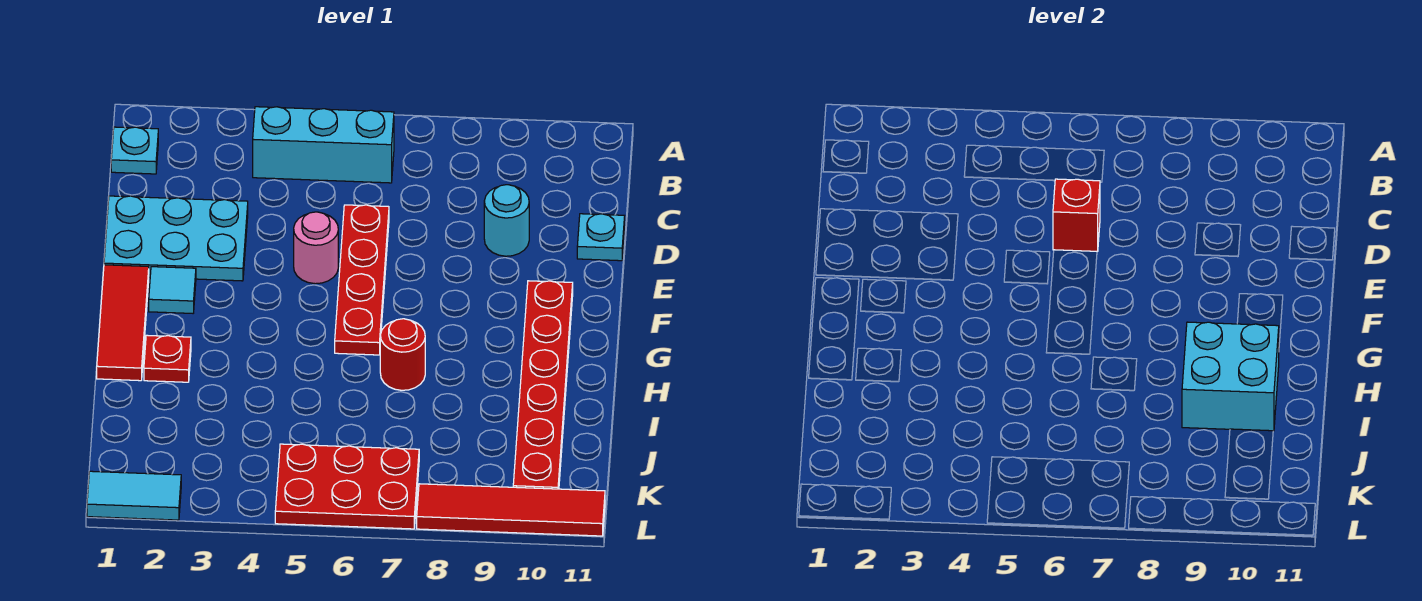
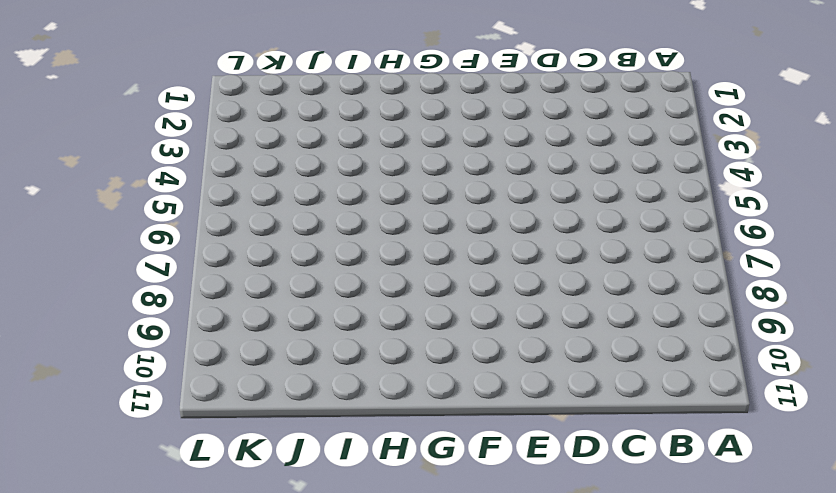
none -> cyan plate B1 level 1
none -> cyan brick B4:B6 level 1
none -> cyan plate D1:E3 level 1

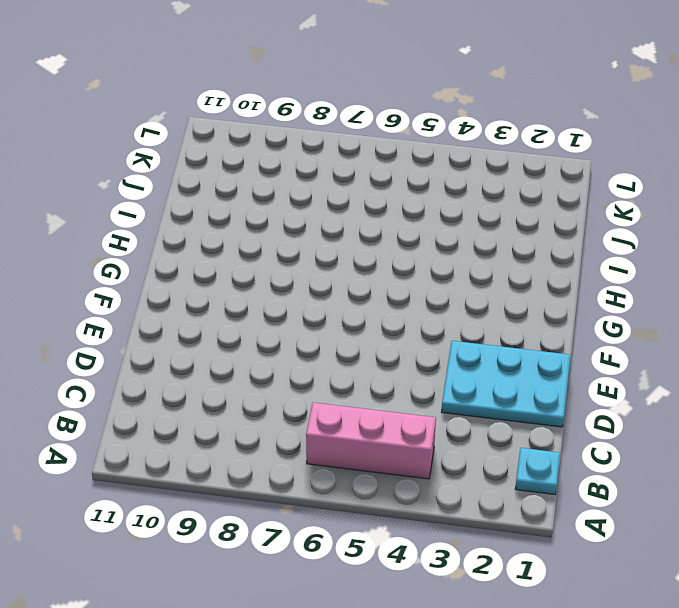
pink brick B4:B6 level 1 -> cyan brick B4:B6 level 1
none -> red plate D6:G6 level 1
none -> cyan round brick D9 level 1
none -> cyan plate D11 level 1

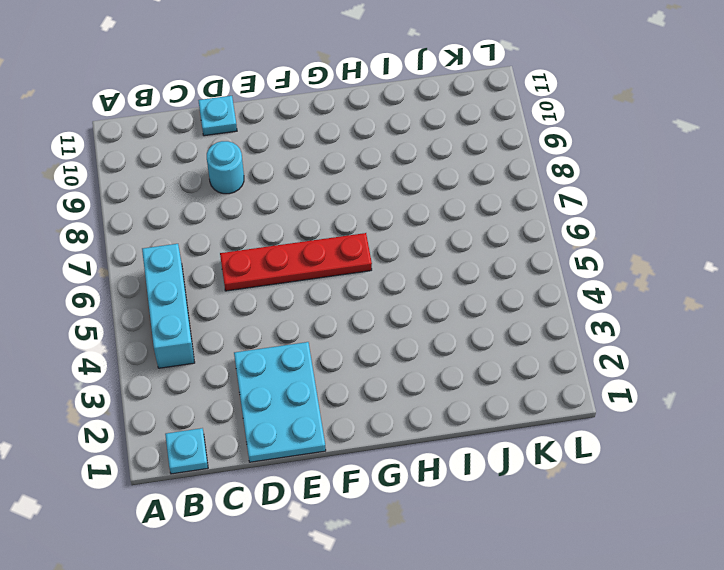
none -> pink round brick E5 level 1
none -> red tile F1:H1 level 1
none -> cyan tile F2 level 1

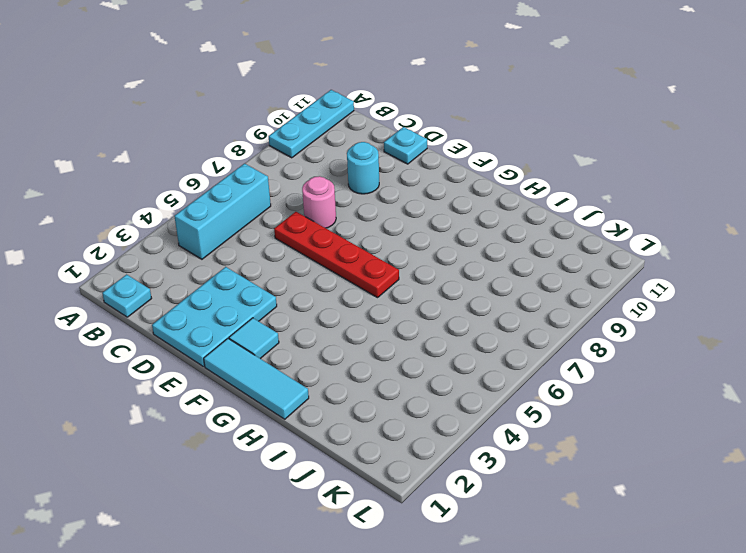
cyan plate A9:A11 level 1 -> none
pink round brick D7 level 1 -> pink round brick E5 level 1
cyan tile F1:H1 level 1 -> red tile F1:H1 level 1
none -> red plate F10:K10 level 1
none -> red plate H2 level 1
none -> red round brick H7 level 1

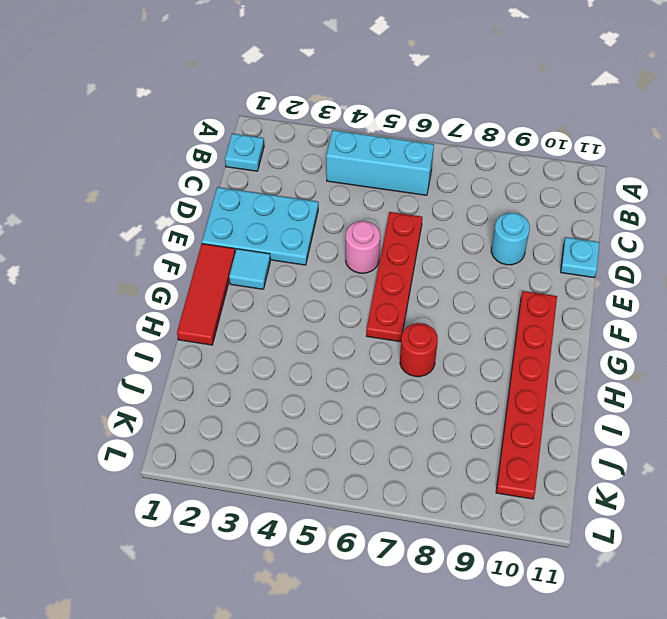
none -> red plate H2 level 1
none -> red plate K5:L7 level 1
none -> cyan tile L1:L2 level 1

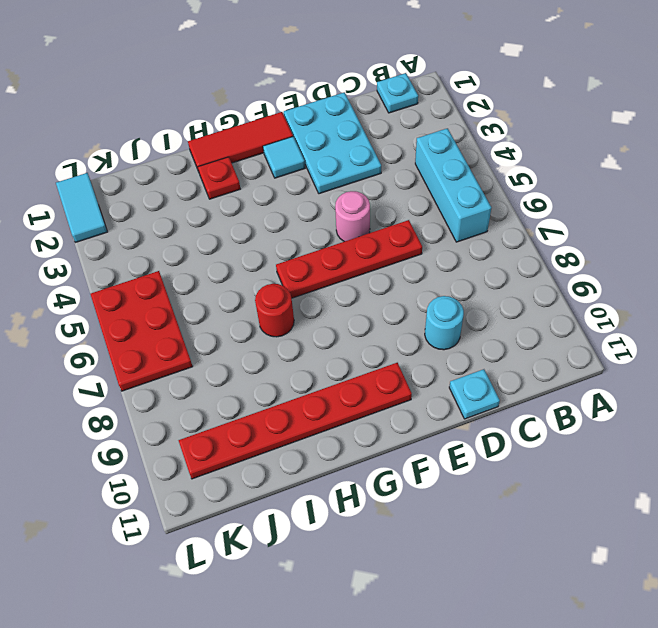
none -> red tile L8:L11 level 1
none -> red brick D6 level 2
none -> cyan brick H9:I10 level 2

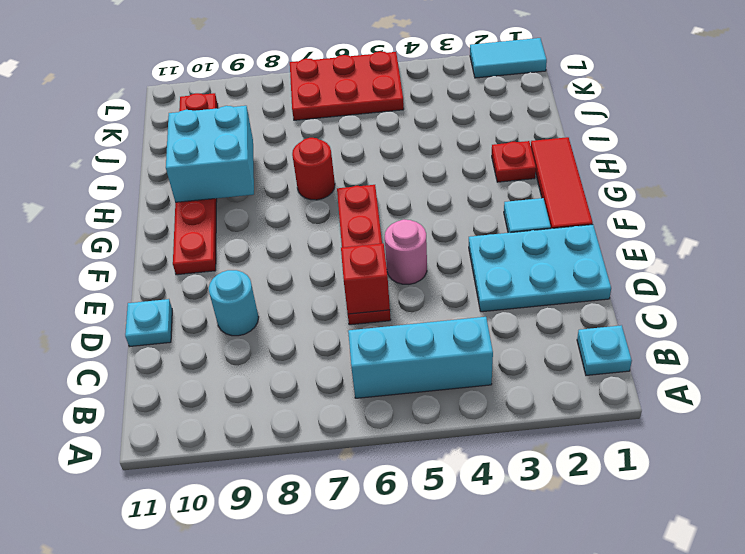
none -> red tile L8:L11 level 1

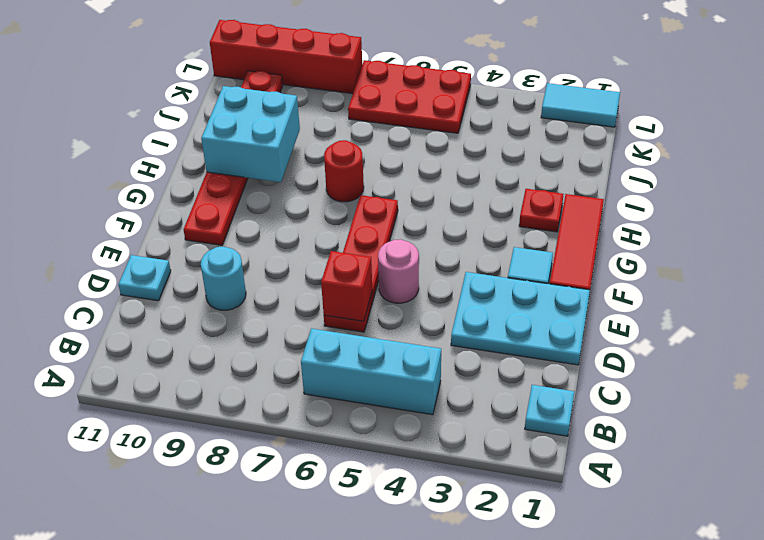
red brick L8:L11 level 1 -> red tile L8:L11 level 1

